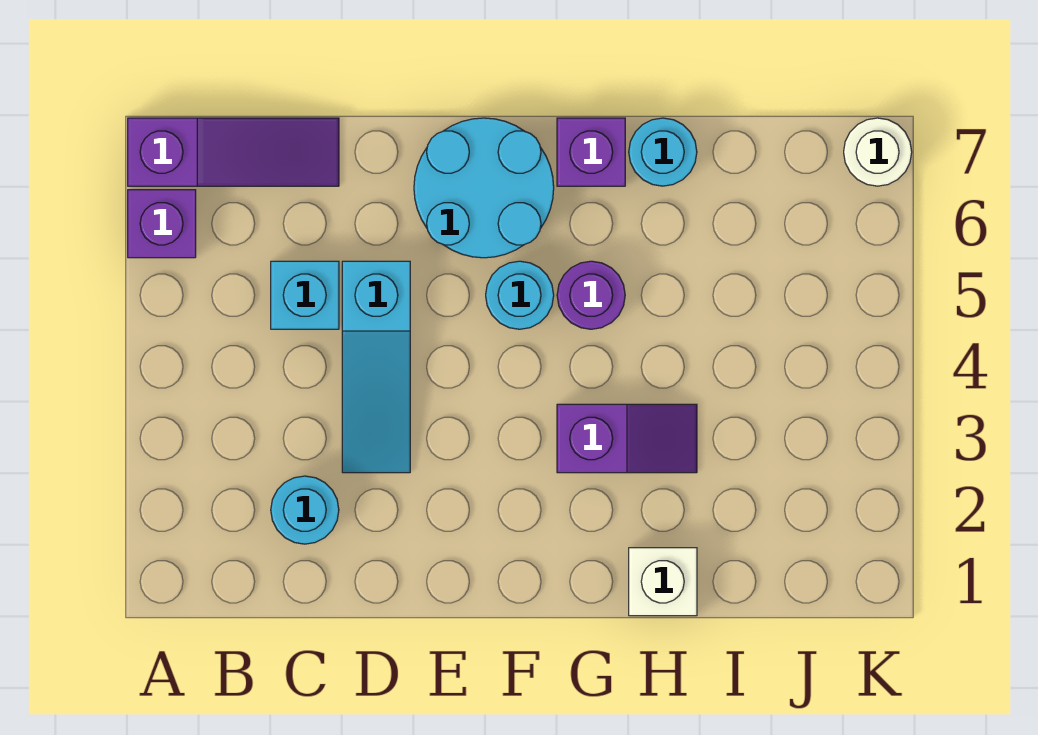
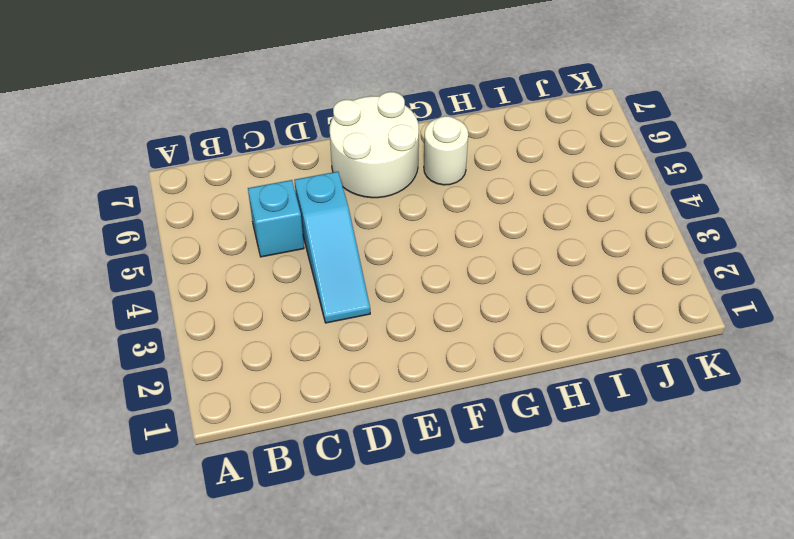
white round brick E6:F7 level 1 -> cyan round brick E6:F7 level 1
white round brick G6 level 1 -> white round brick K7 level 1
none -> purple brick A6 level 1
none -> purple slope A7:C7 level 1 top A
none -> cyan round brick C2 level 1

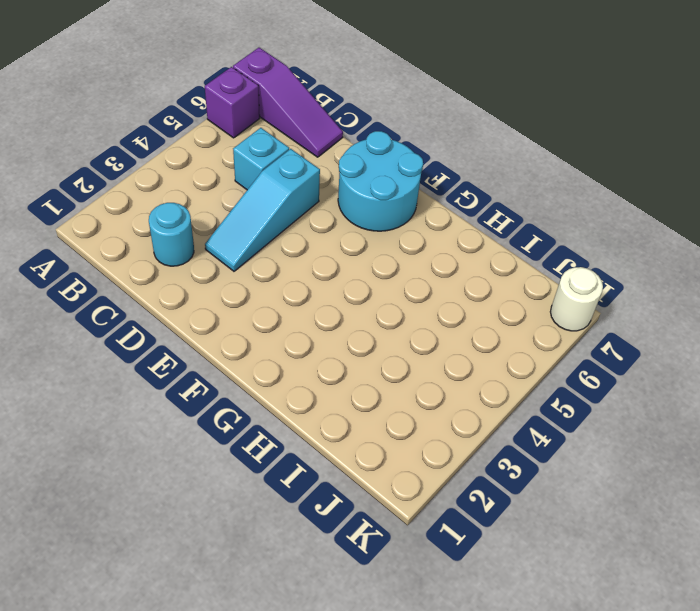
none -> cyan round brick F5 level 1
none -> purple slope G3:H3 level 1 top G
none -> purple round brick G5 level 1

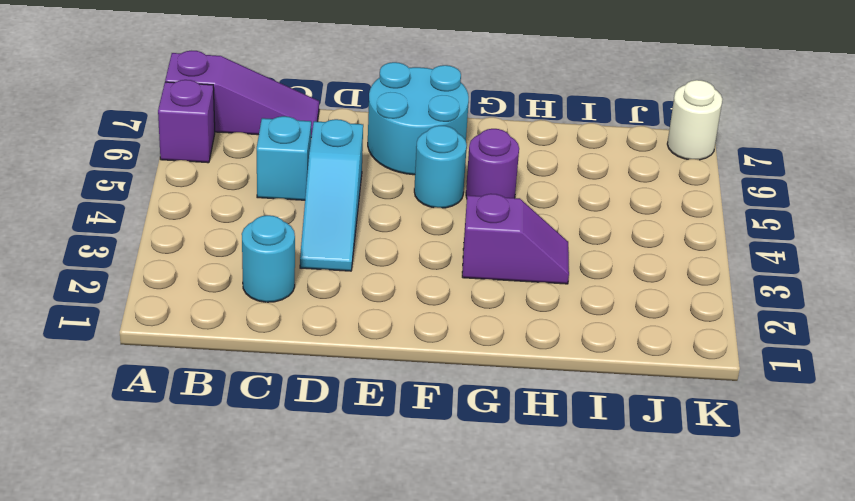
none -> purple brick G7 level 1
none -> white brick H1 level 1
none -> cyan round brick H7 level 1

